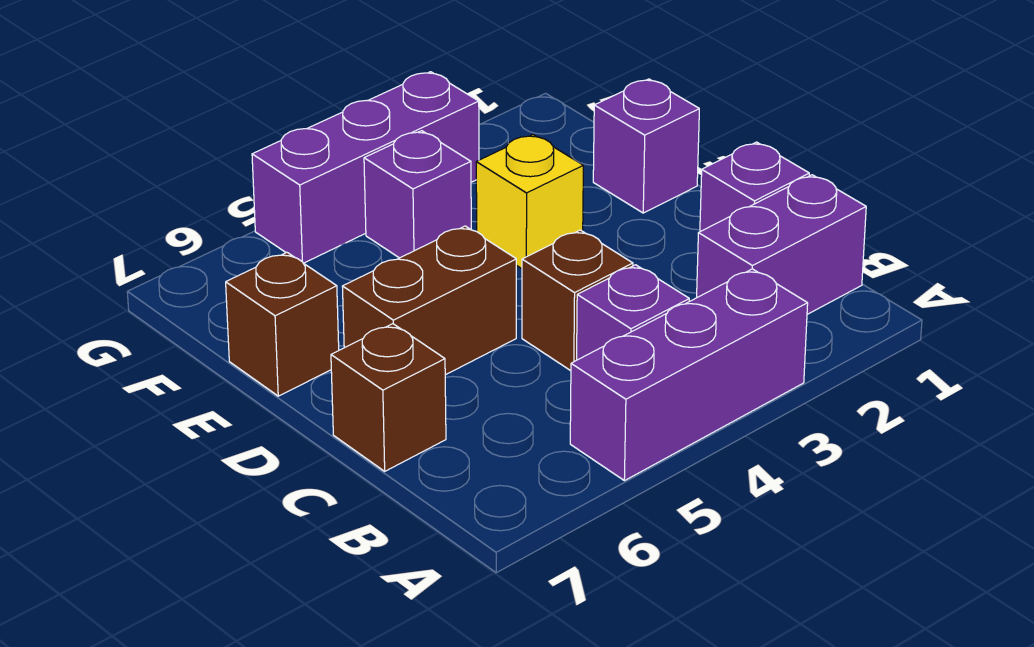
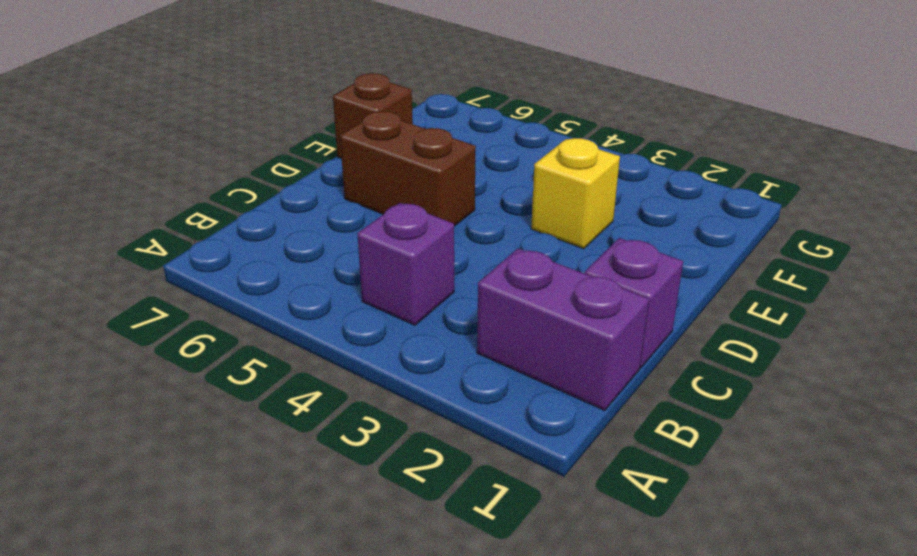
none -> purple brick A3:A5 level 1
none -> brown brick C4 level 1
none -> brown brick C7 level 1

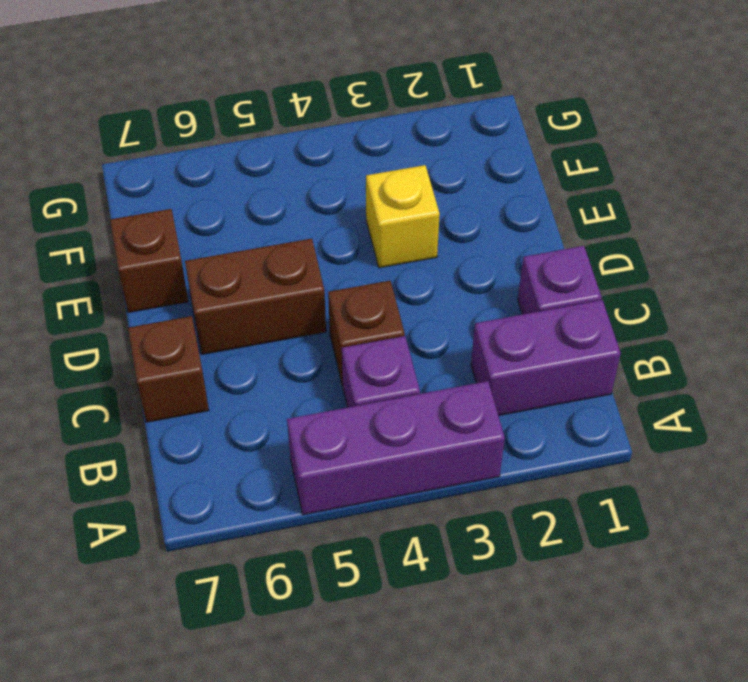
none -> purple brick E1 level 1
none -> purple brick F4 level 1
none -> purple brick G3:G5 level 1

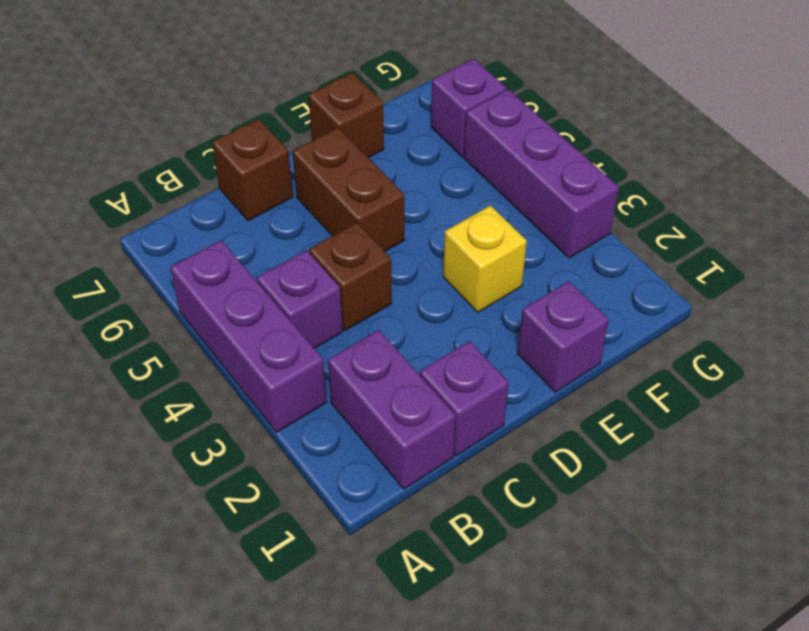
purple brick G6 level 1 -> purple brick F4 level 1

